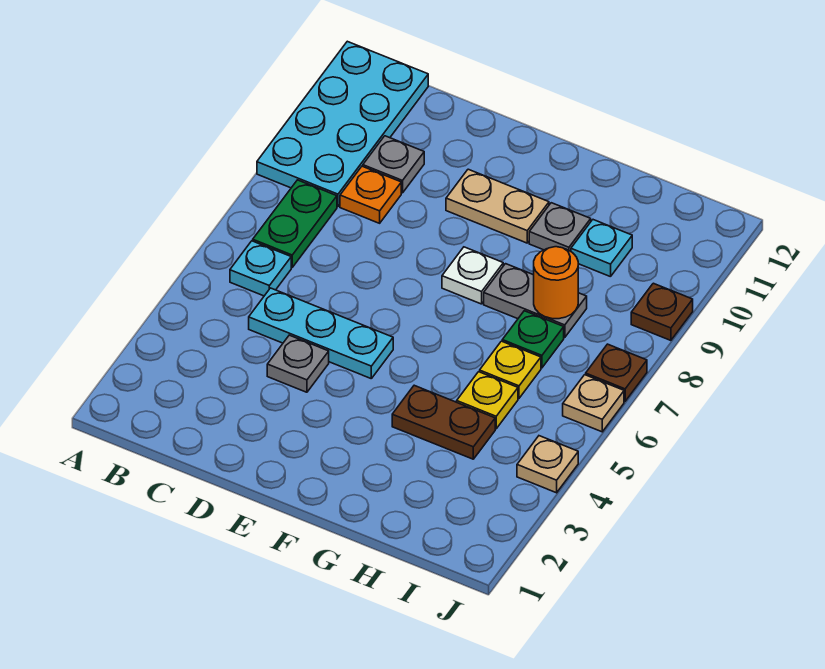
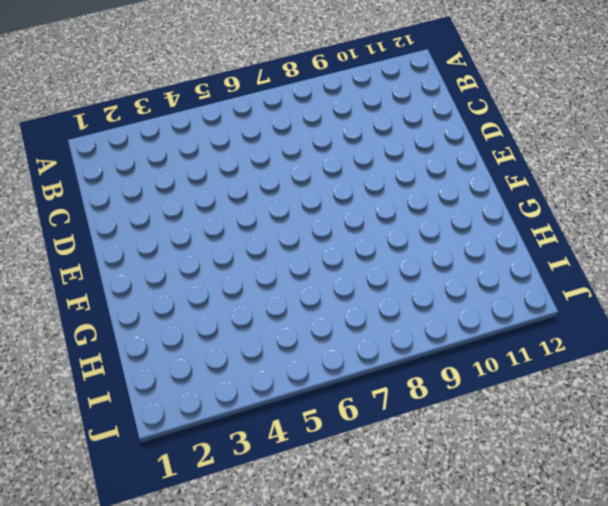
none -> cyan plate A9:B12 level 1
none -> cyan plate B6 level 1
none -> green plate B7:B8 level 1

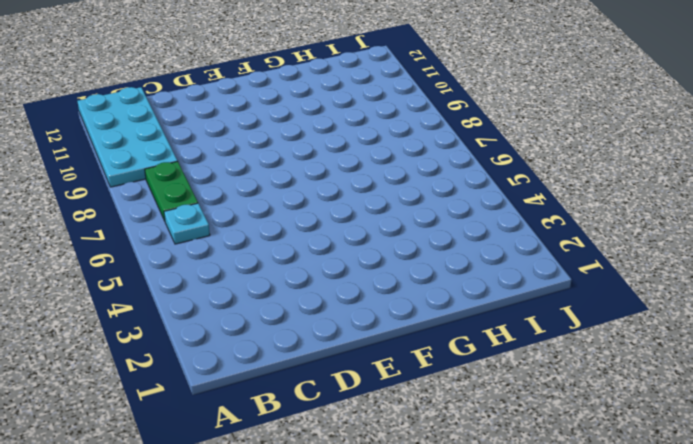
none -> cyan plate C5:E5 level 1
none -> orange plate C9 level 1
none -> grey plate C10 level 1

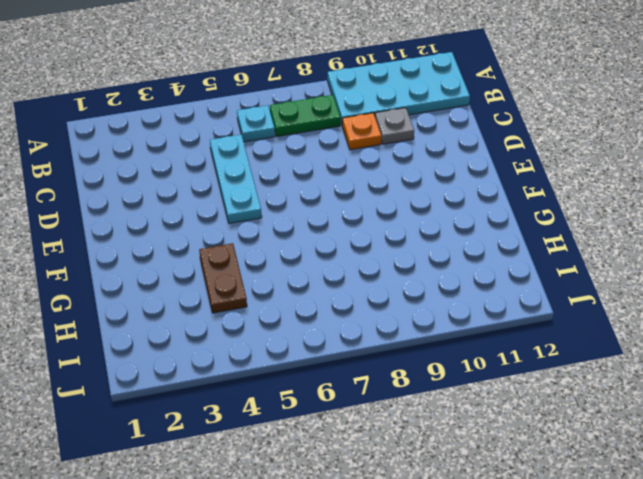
none -> grey plate D4 level 1
none -> tan plate E10:F10 level 1
none -> white plate F8 level 1

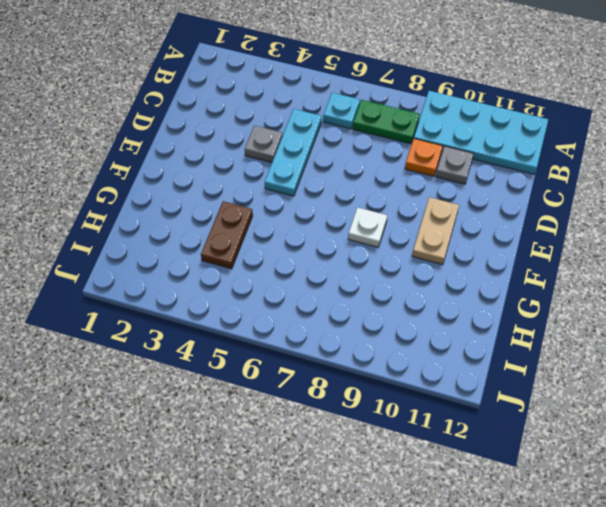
none -> grey plate G8:H8 level 1
none -> grey plate G10 level 1
none -> yellow plate H5 level 1

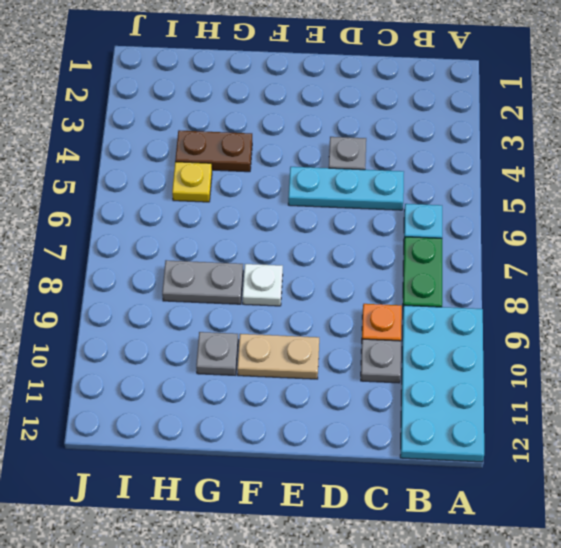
none -> yellow plate H6 level 1
none -> green plate H7 level 1
none -> cyan plate H10 level 1

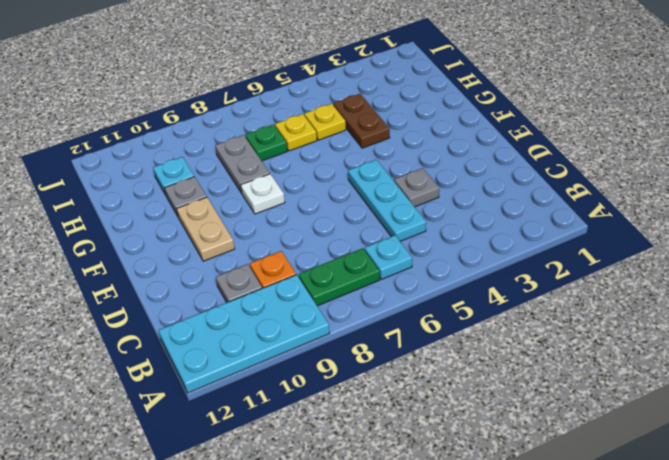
none -> tan plate J4 level 1
none -> tan plate J6 level 1
none -> brown plate J7 level 1

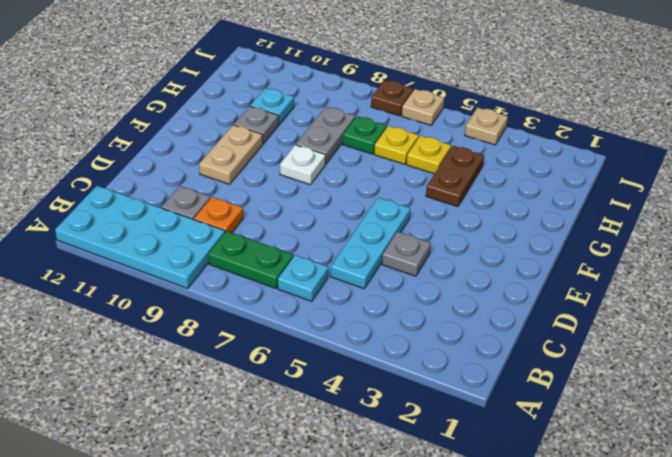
none -> brown plate J9 level 1
none -> orange round brick H8 level 2

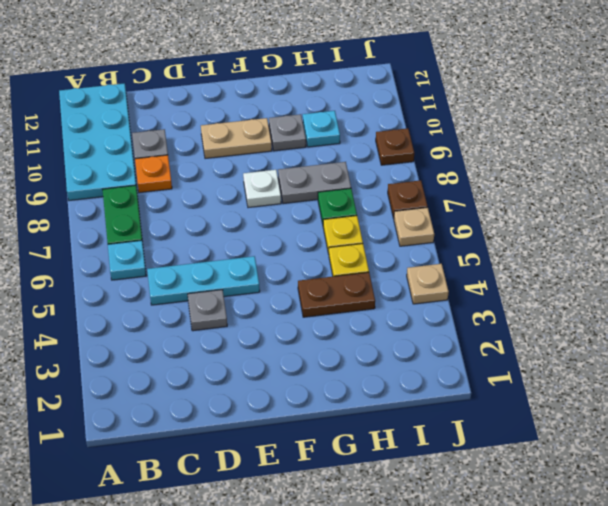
none -> orange round brick H8 level 2

